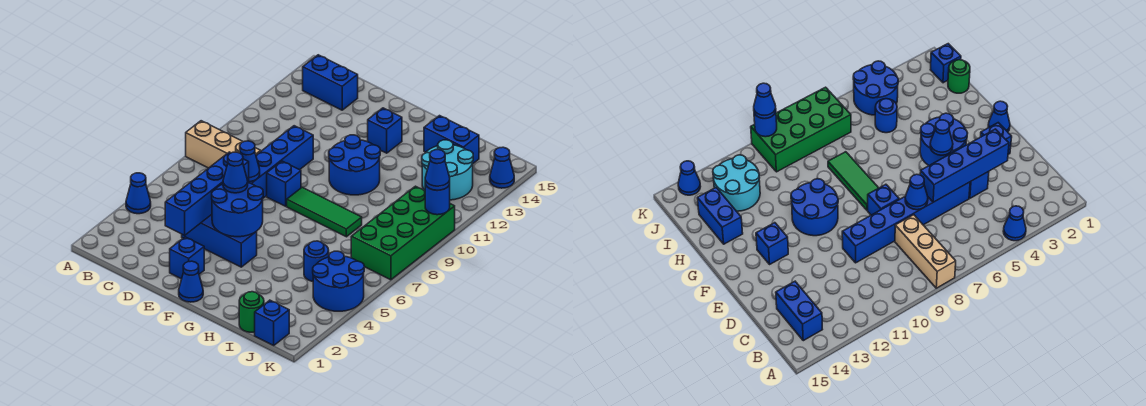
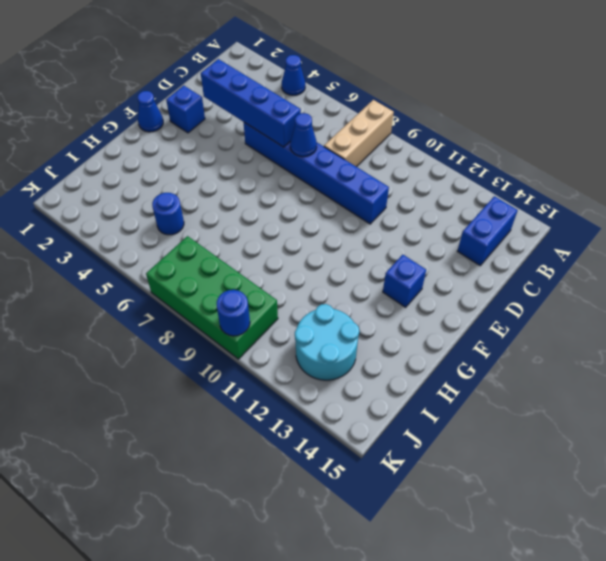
none -> blue brick D4:F4 level 1
none -> blue brick E8 level 1
none -> green tile F8:H8 level 1

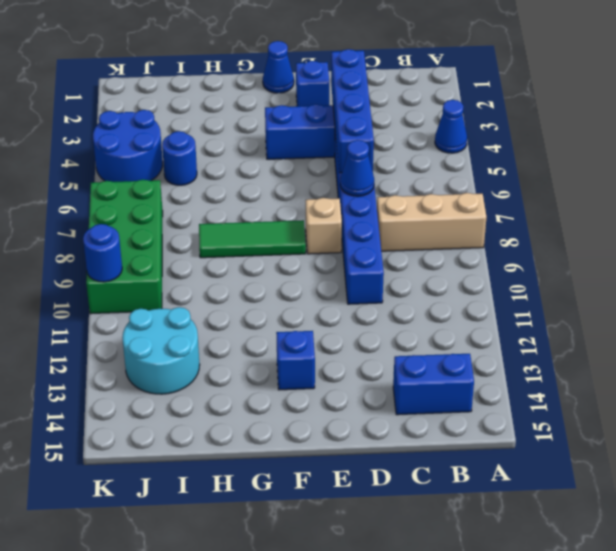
tan brick E8 level 1 -> blue brick E8 level 1
none -> blue round brick F10:G11 level 1
none -> blue brick H14:I14 level 1
none -> green round brick I1 level 1

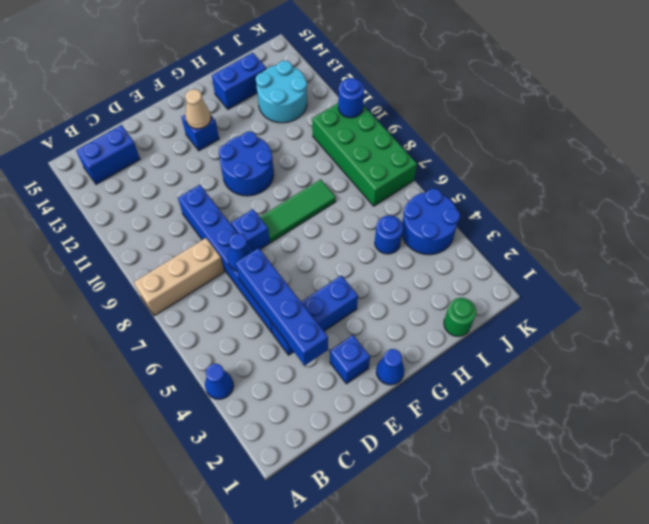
tan cone F13 level 2 -> none
none -> blue brick J1 level 1
none -> blue cone K14 level 1
none -> blue round brick E4:F5 level 2

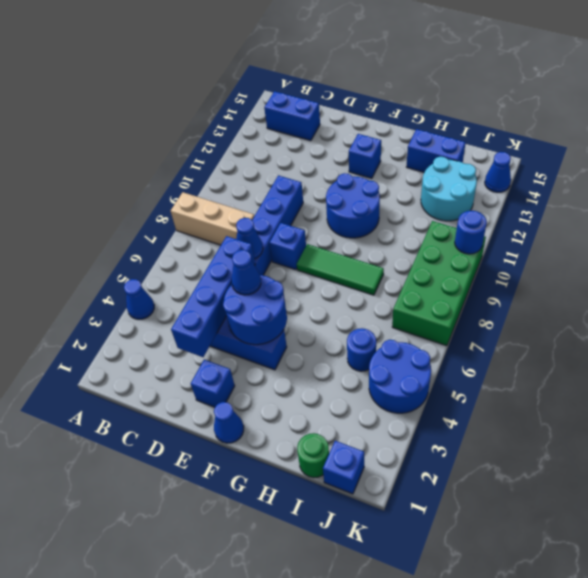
none -> blue cone K10 level 3

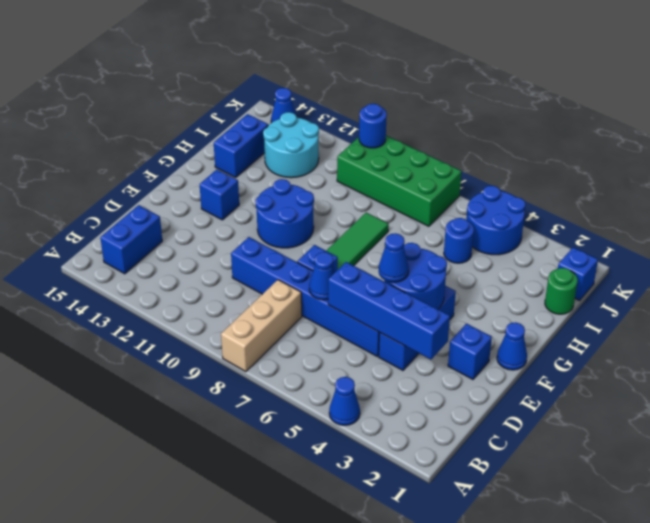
none -> blue cone K10 level 3

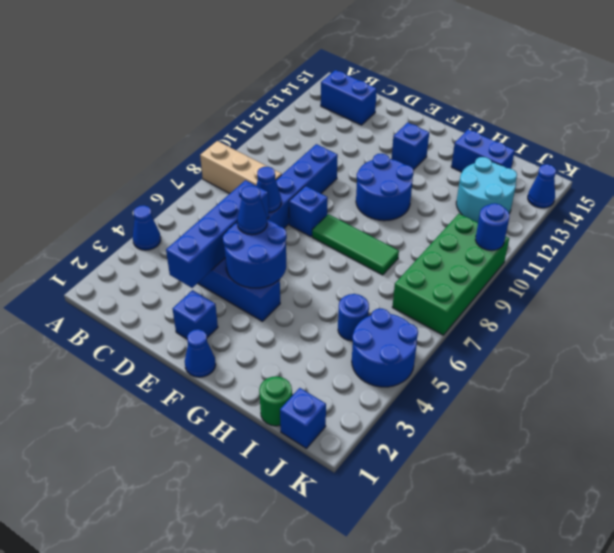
none -> blue cone K10 level 3

